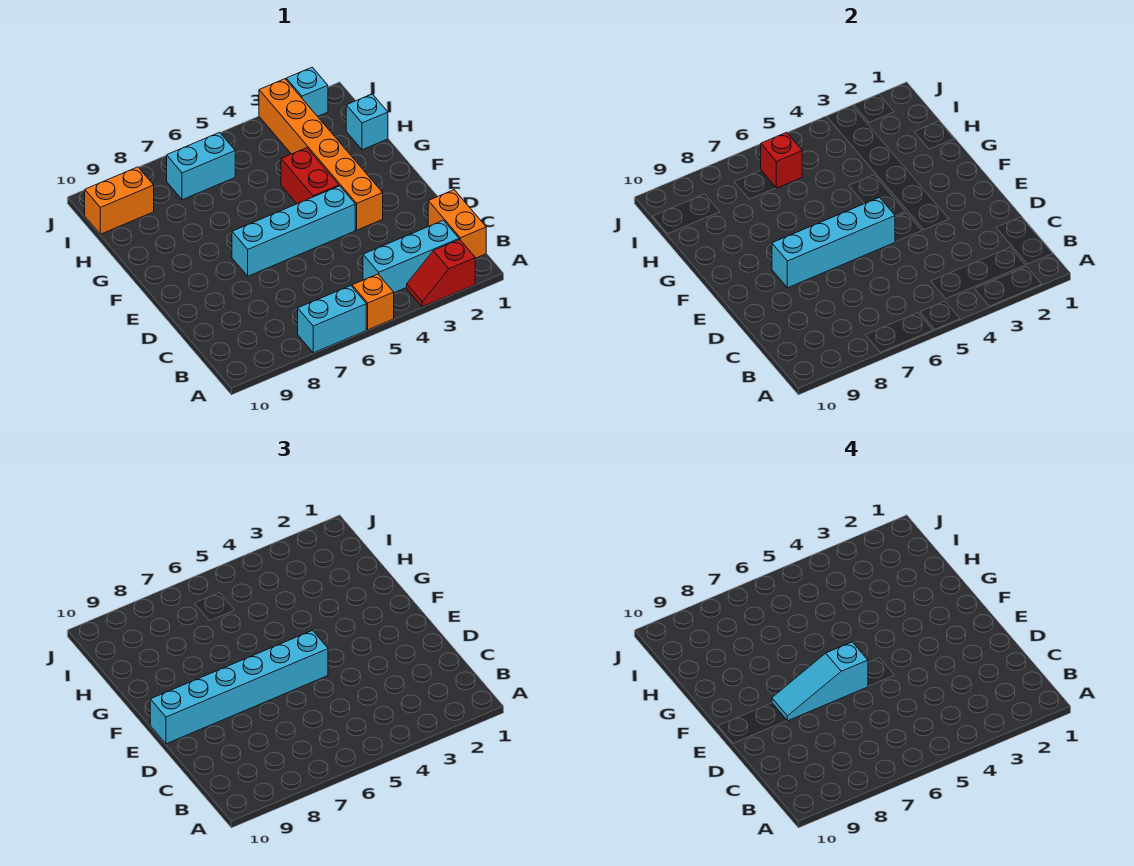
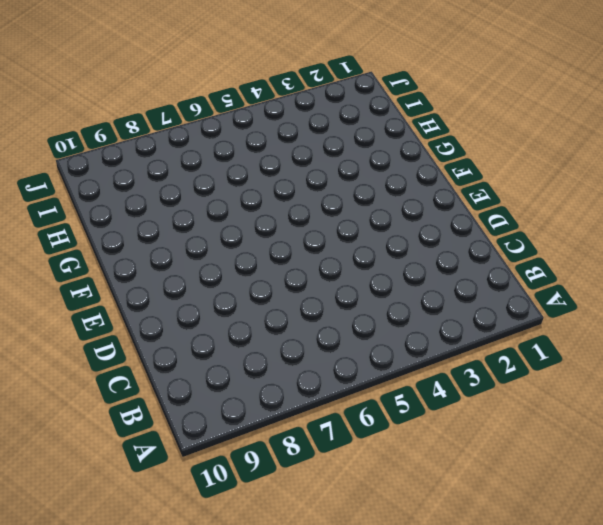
none -> red slope A2:A3 level 1 top 2
none -> orange brick A5 level 1
none -> cyan brick A6:A7 level 1

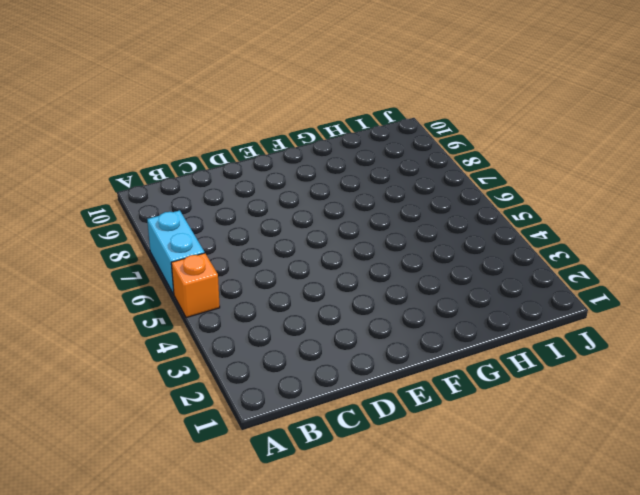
none -> red slope A2:A3 level 1 top 2
none -> orange brick B1:C1 level 1
none -> cyan brick B2:B4 level 1

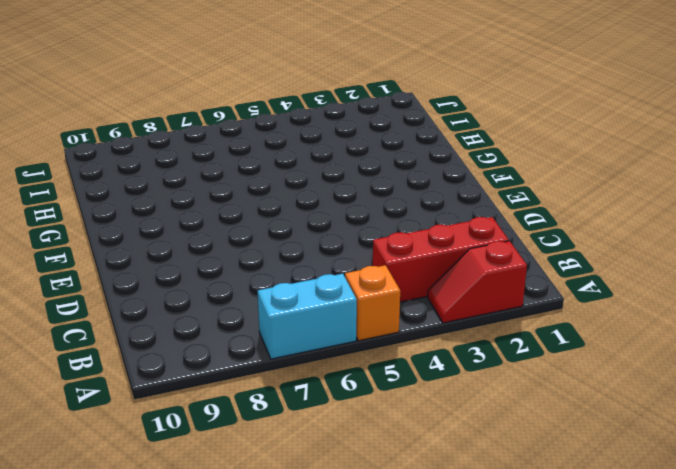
red brick B2:B4 level 1 -> cyan brick B2:B4 level 1
none -> orange brick B1:C1 level 1
none -> orange brick E3:J3 level 1
none -> cyan brick E4:E7 level 1

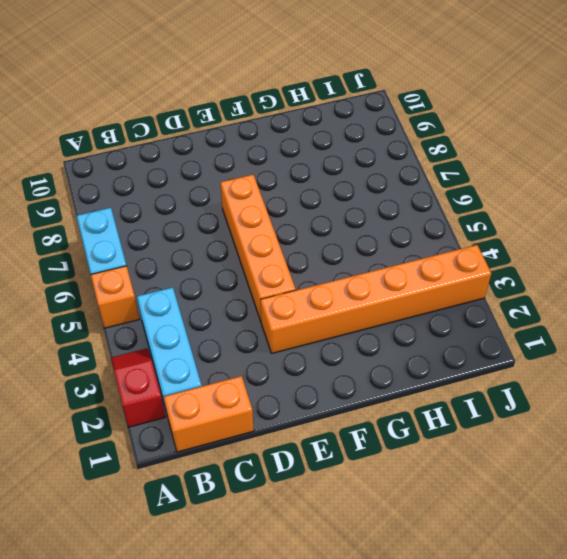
orange brick E4:E7 level 1 -> cyan brick E4:E7 level 1
none -> red brick F4:G4 level 1
none -> cyan brick H1 level 1
none -> cyan brick I6:I7 level 1

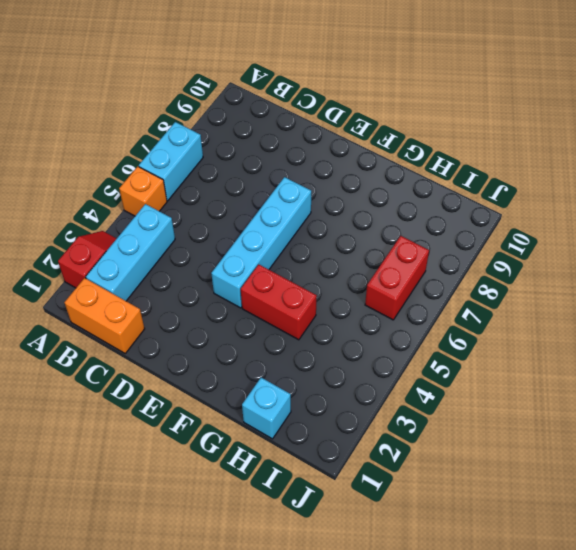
red brick I6:I7 level 1 -> cyan brick I6:I7 level 1
none -> orange brick E3:J3 level 1
none -> orange brick I9:I10 level 1
none -> cyan brick J2 level 1

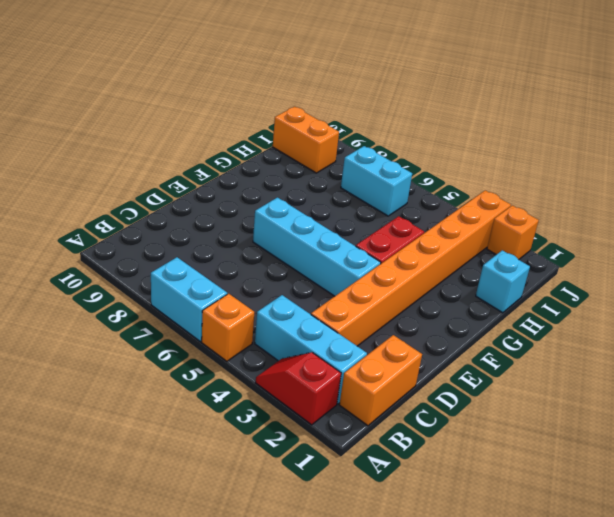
orange brick C3:J3 level 1 -> orange brick E3:J3 level 1
orange brick J2 level 1 -> cyan brick J2 level 1
none -> cyan brick E5:E8 level 2
none -> red brick I6 level 2
none -> cyan brick E5:E10 level 3

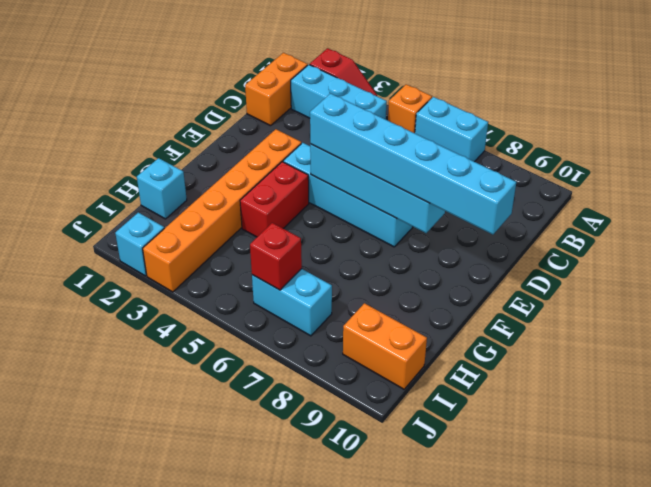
none -> cyan slope E6:E8 level 4 top 6

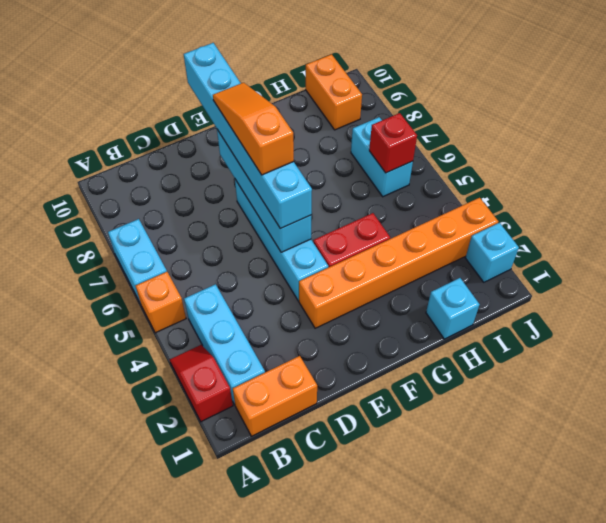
orange slope E6:E8 level 4 top 6 -> cyan slope E6:E8 level 4 top 6

